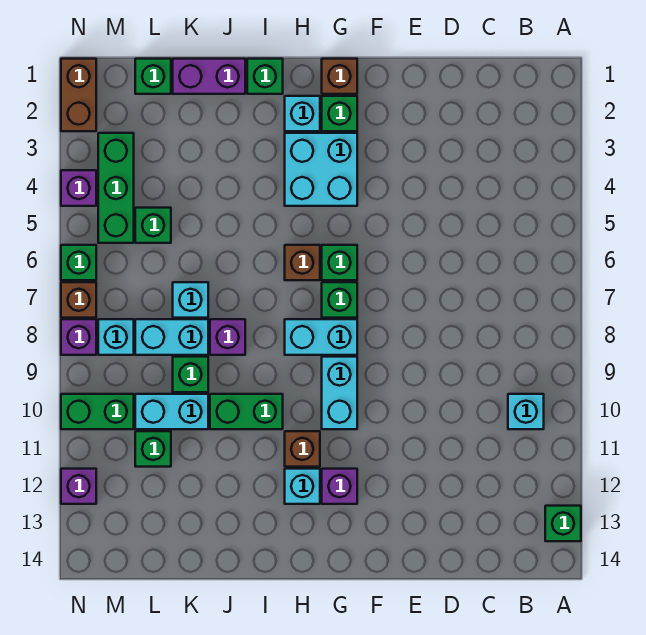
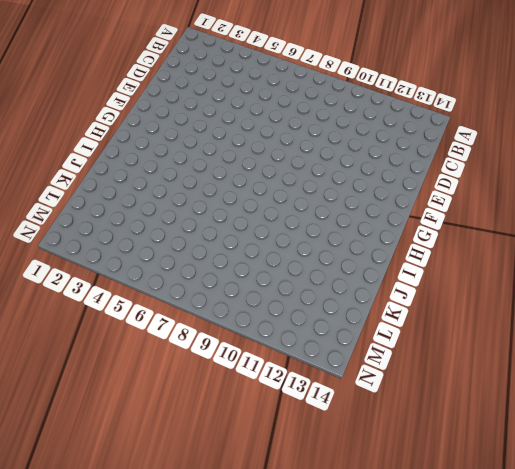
none -> green brick A13 level 1
none -> cyan brick B10 level 1
none -> brown brick G1 level 1
none -> green brick G2 level 1

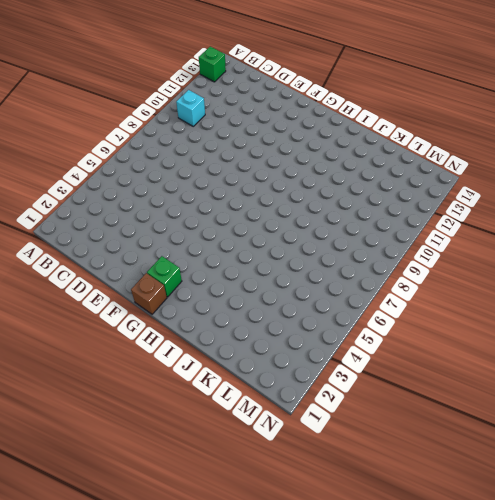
none -> cyan brick G3:H4 level 1
none -> green brick G6 level 1
none -> green brick G7 level 1
none -> cyan brick G8:H8 level 1

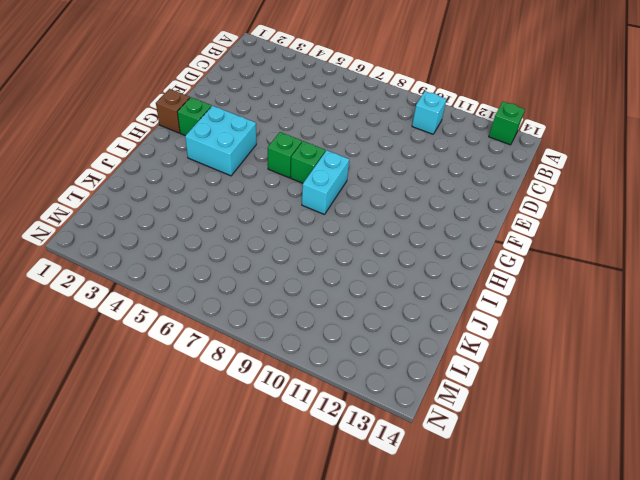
none -> cyan brick G9:G10 level 1
none -> purple brick G12 level 1
none -> cyan brick H2 level 1
none -> brown brick H6 level 1

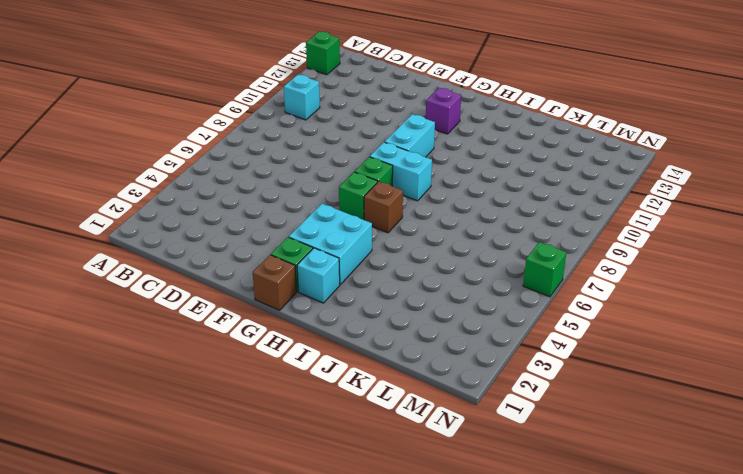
none -> brown brick H11 level 1
none -> cyan brick H12 level 1
none -> green brick I1 level 1
none -> green brick I10:J10 level 1

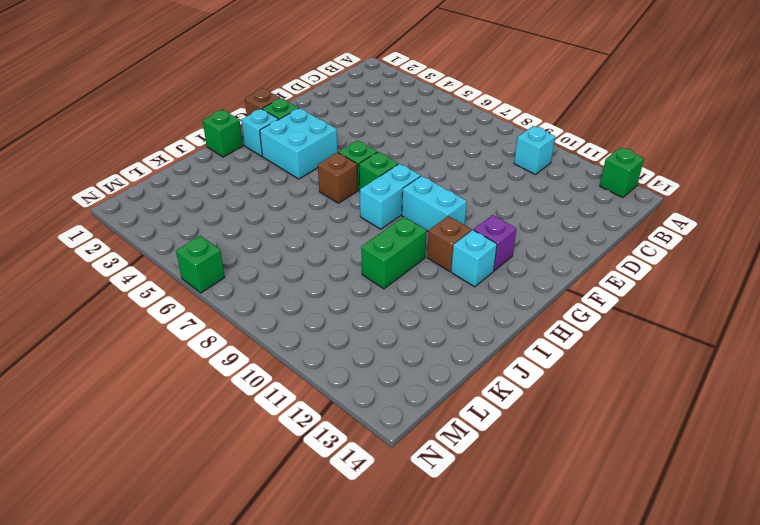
none -> purple brick J1:K1 level 1
none -> purple brick J8 level 1
none -> cyan brick K7 level 1
none -> cyan brick K8:L8 level 1

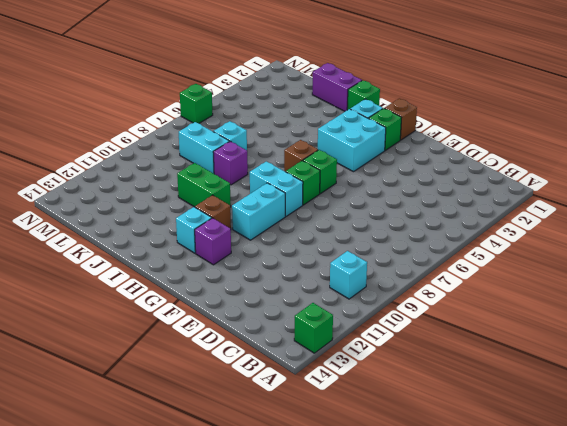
none -> green brick K9 level 1
none -> cyan brick K10:L10 level 1
none -> green brick L1 level 1
none -> green brick L5 level 1

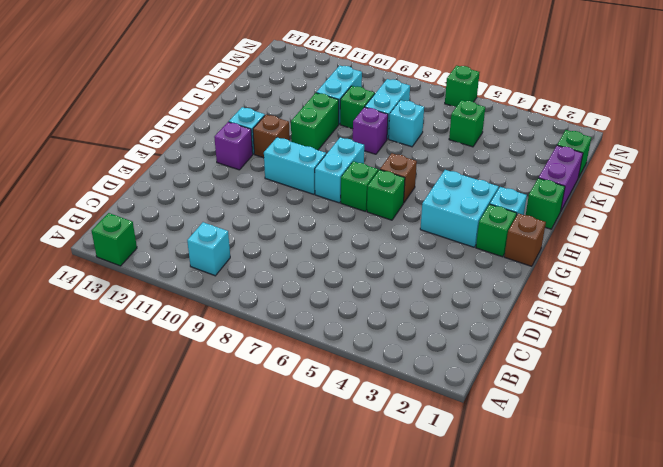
none -> green brick L11 level 1
none -> green brick M3:M5 level 1
none -> cyan brick M8 level 1
none -> green brick M10:N10 level 1

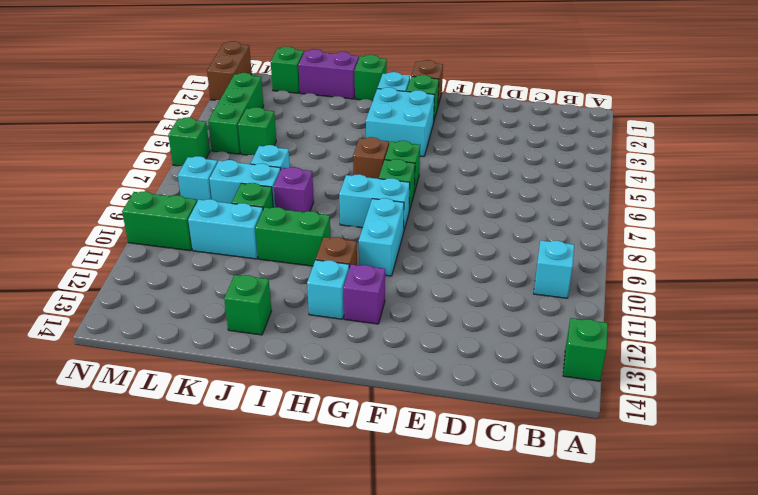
green brick J13 level 1 -> green brick L11 level 1
none -> purple brick N4 level 1
none -> brown brick N7 level 1
none -> purple brick N8 level 1
none -> purple brick N12 level 1

